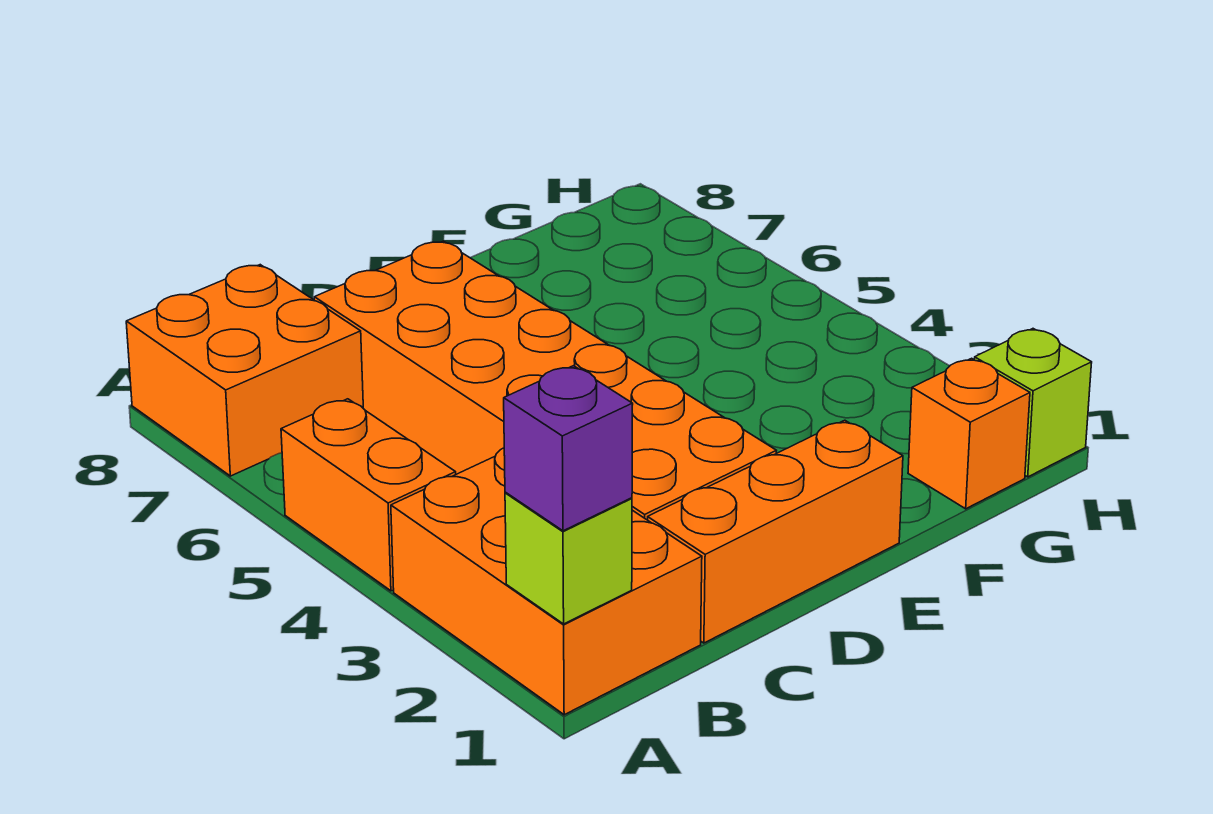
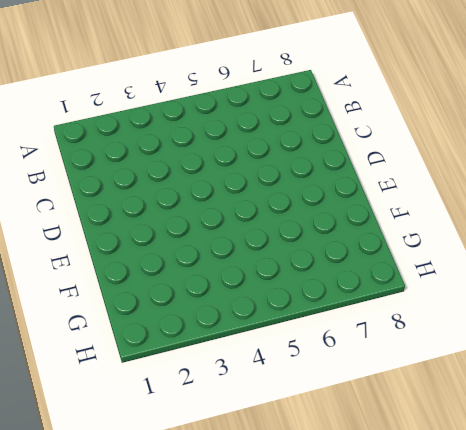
none -> orange brick A1:B3 level 1
none -> orange brick A4:A5 level 1

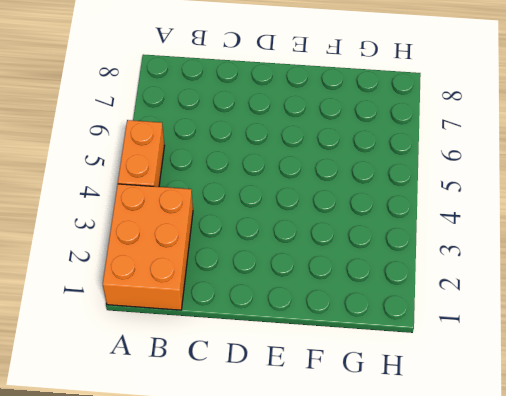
none -> orange brick A7:B8 level 1
none -> orange brick C1:E1 level 1

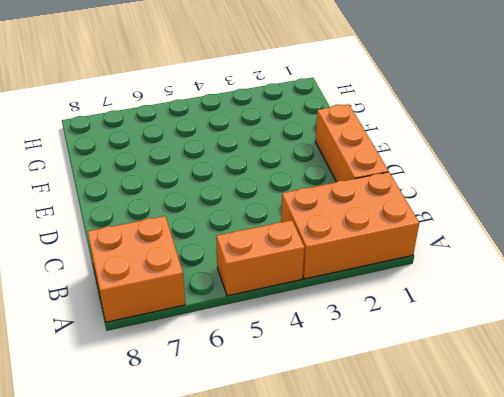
none -> orange brick C2:D7 level 1
none -> orange brick G1 level 1

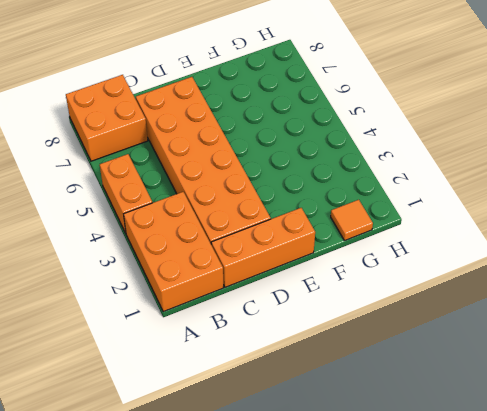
orange tile G1 level 1 -> orange brick G1 level 1
none -> lime brick H1 level 1
none -> lime brick A1 level 2

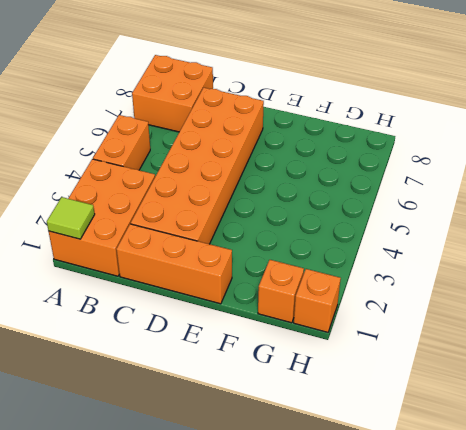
lime tile A1 level 2 -> lime brick A1 level 2
orange brick H1 level 1 -> lime brick H1 level 1
none -> purple brick A1 level 3

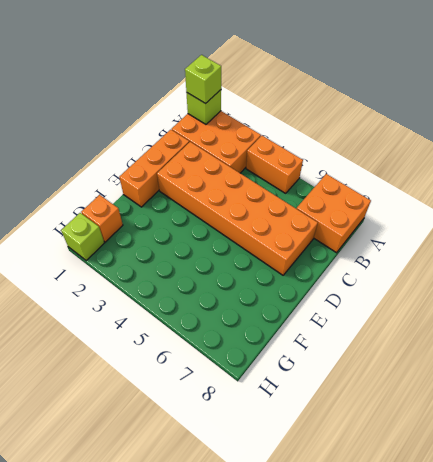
lime brick A1 level 3 -> purple brick A1 level 3

